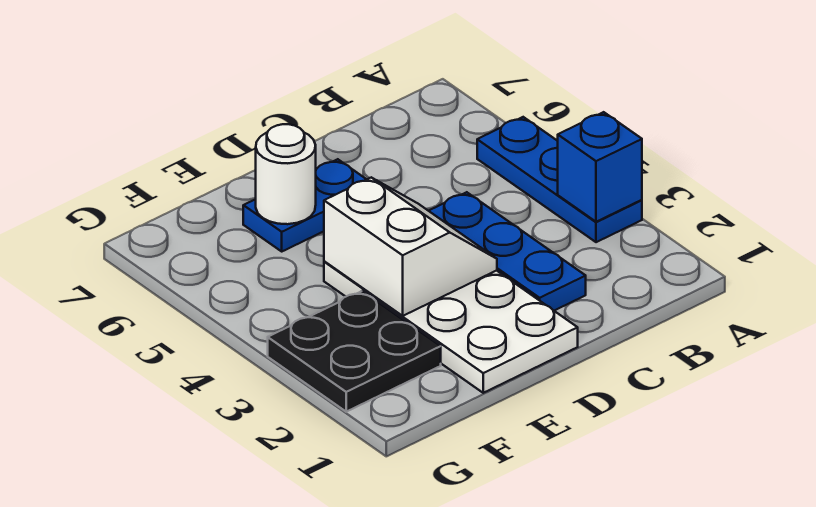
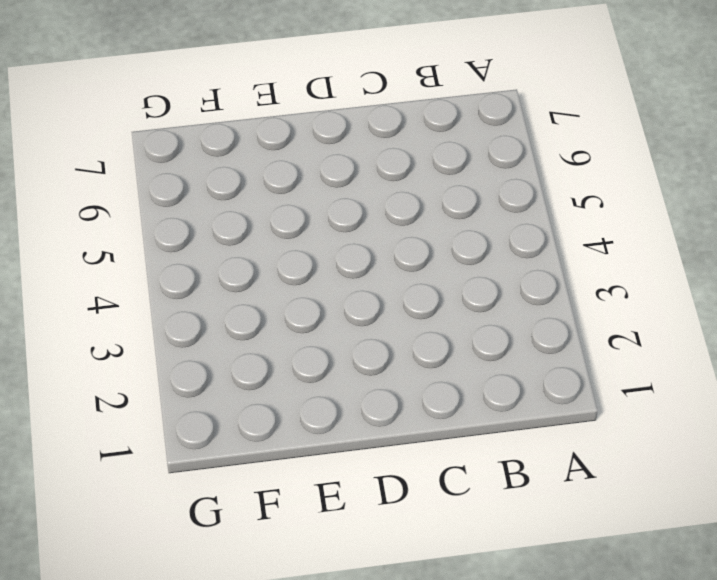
none -> blue plate A3:A5 level 1
none -> blue plate C2:C4 level 1

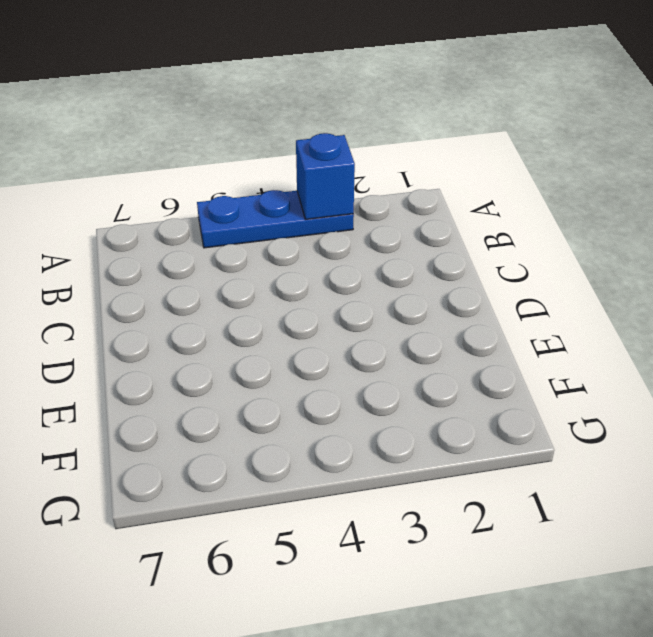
none -> blue plate C2:C4 level 1
none -> white plate D1:E4 level 1

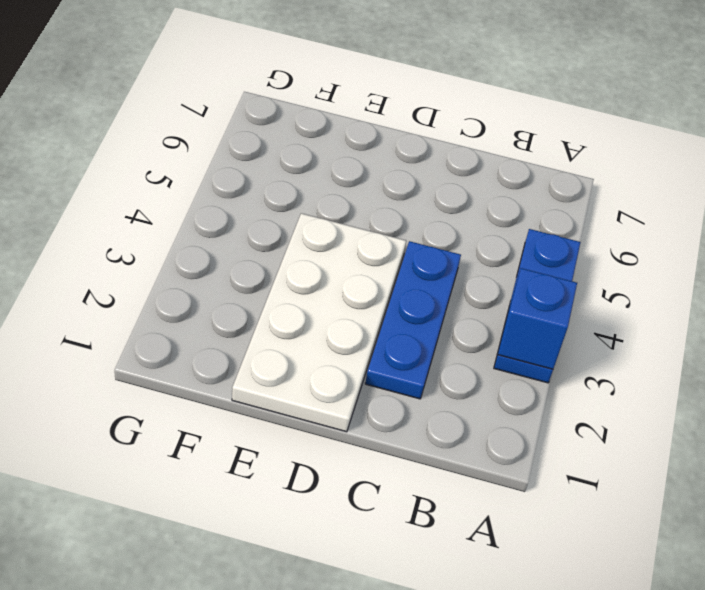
none -> blue plate D6:E6 level 1
none -> black plate F2:G3 level 1

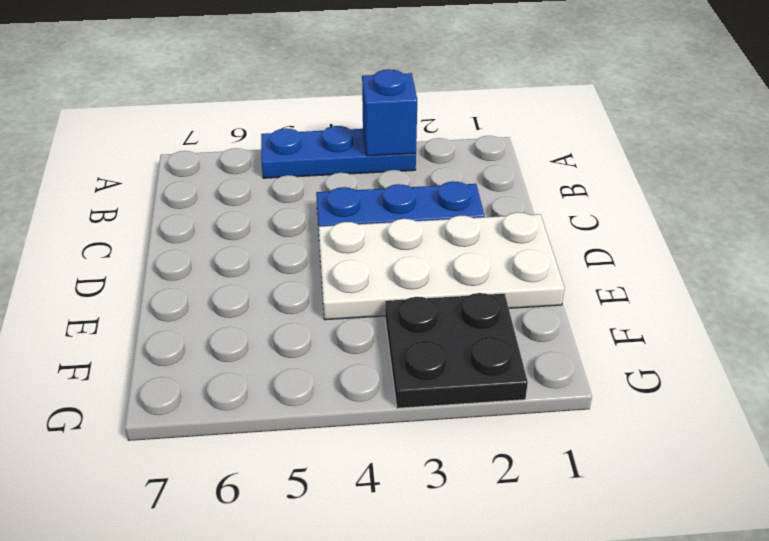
none -> blue plate D6:E6 level 1
none -> white slope D3:E4 level 2 top E

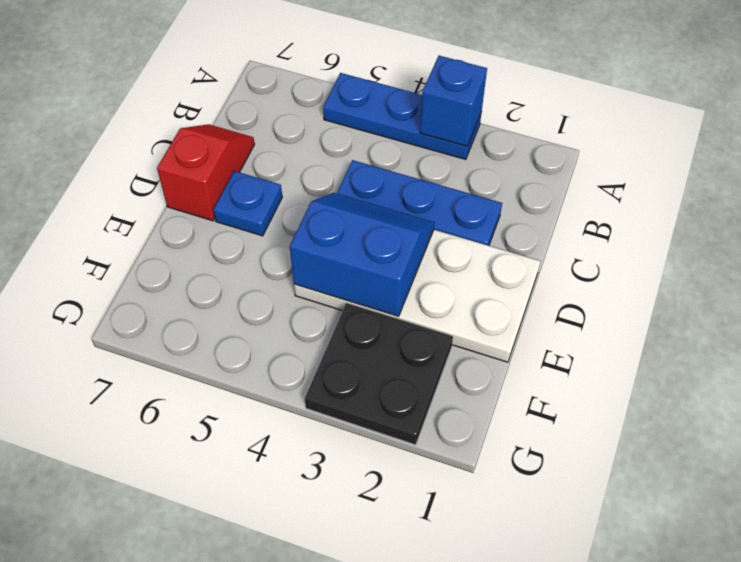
red slope C7:D7 level 1 top D -> none
blue slope D3:E4 level 2 top E -> white slope D3:E4 level 2 top E
blue plate D6 level 1 -> blue plate D6:E6 level 1
none -> white round brick E6 level 2

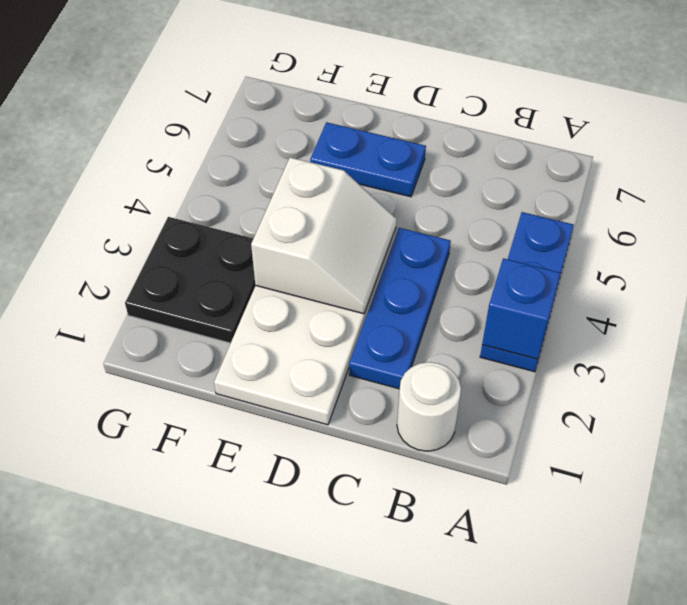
white round brick B1 level 1 -> white round brick E6 level 2

